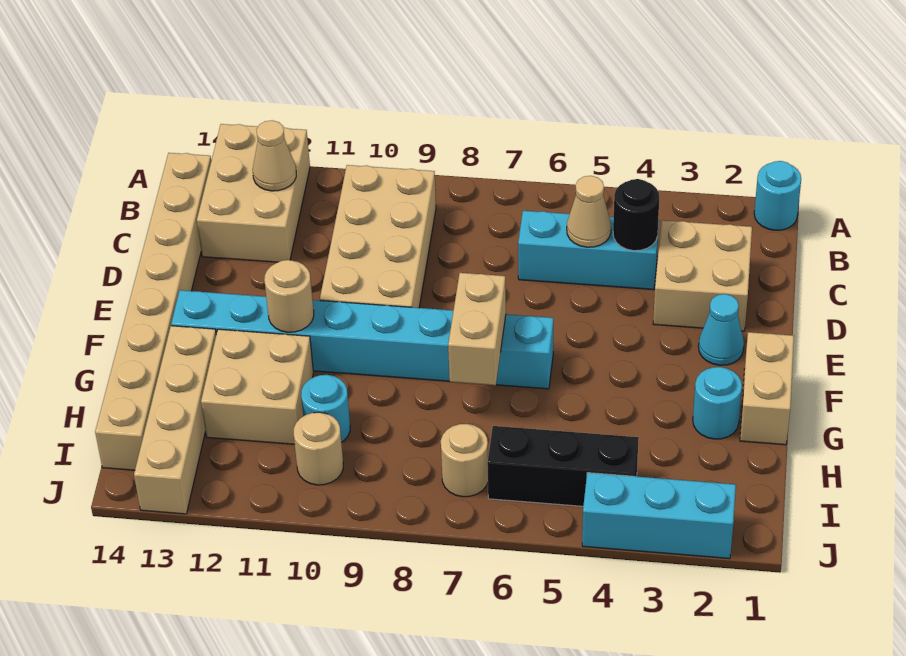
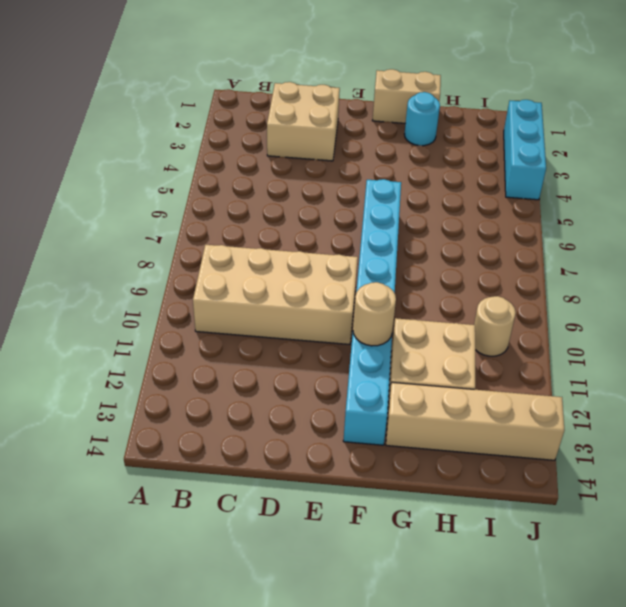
none -> cyan round brick A1 level 1
none -> tan brick A12:C13 level 1
none -> tan brick B14:I14 level 1

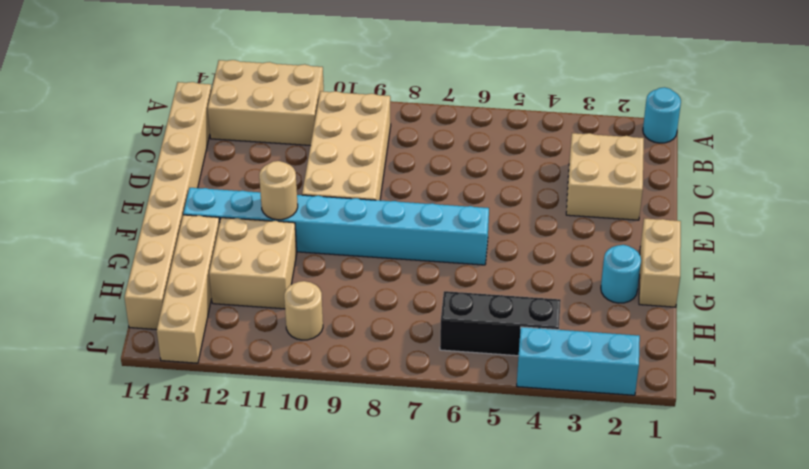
tan brick A11:B13 level 1 -> tan brick A12:C13 level 1
none -> cyan brick C4:C6 level 1
none -> cyan cone E2 level 1
none -> cyan round brick H10 level 1

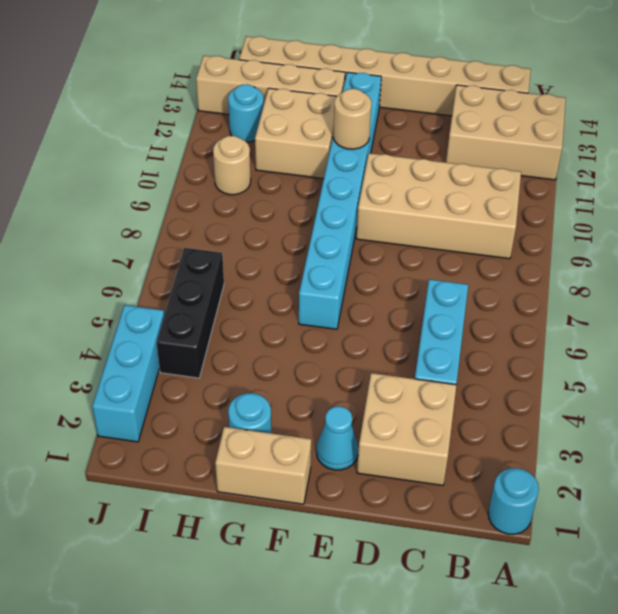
cyan round brick I12 level 1 -> cyan round brick H10 level 1
none -> tan round brick I7 level 1
none -> tan cone B12 level 2
none -> black round brick C4 level 2

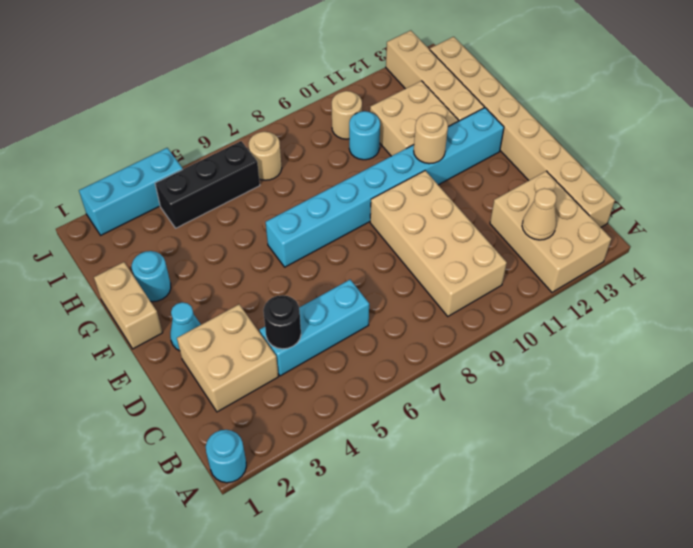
none -> tan cone C5 level 2
none -> tan brick F7:G7 level 2

